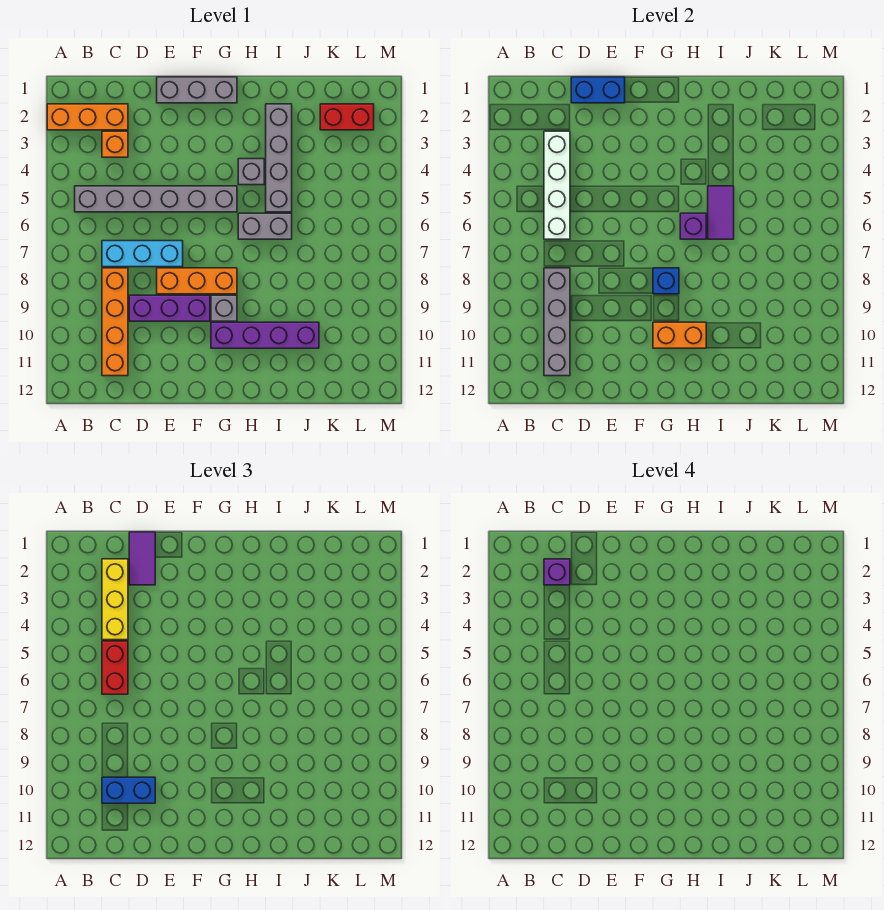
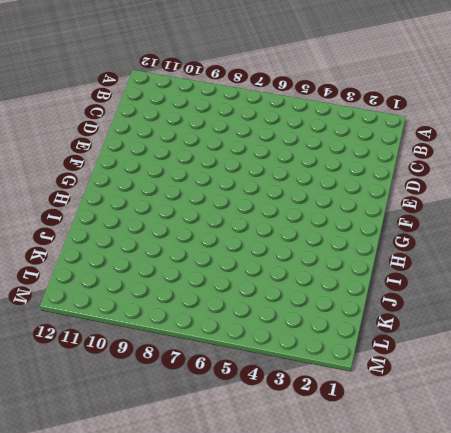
none -> orange brick A2:C2 level 1
none -> grey brick B5:G5 level 1
none -> orange brick C3 level 1

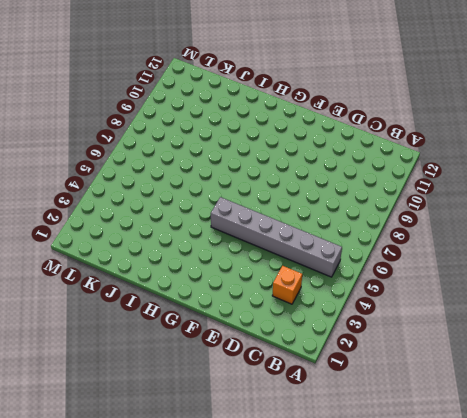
none -> orange brick A2:C2 level 1
none -> cyan brick C7:E7 level 1
none -> orange brick C8:C11 level 1

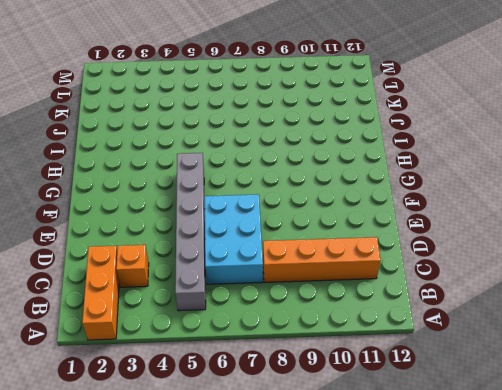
cyan brick C6:E7 level 1 -> cyan brick C7:E7 level 1
none -> purple brick D9:F9 level 1
none -> grey brick E1:G1 level 1
none -> orange brick E8:G8 level 1

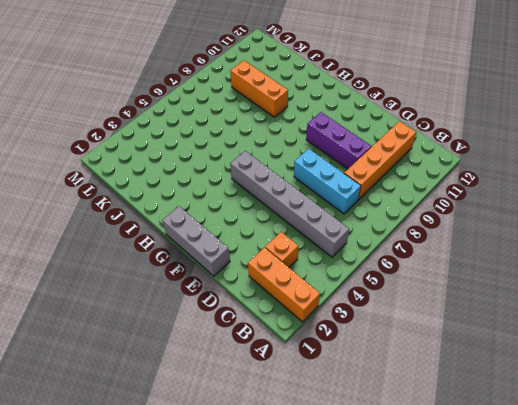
orange brick I9:K9 level 1 -> orange brick E8:G8 level 1
none -> grey brick G9 level 1
none -> purple brick G10:J10 level 1
none -> grey brick H4 level 1

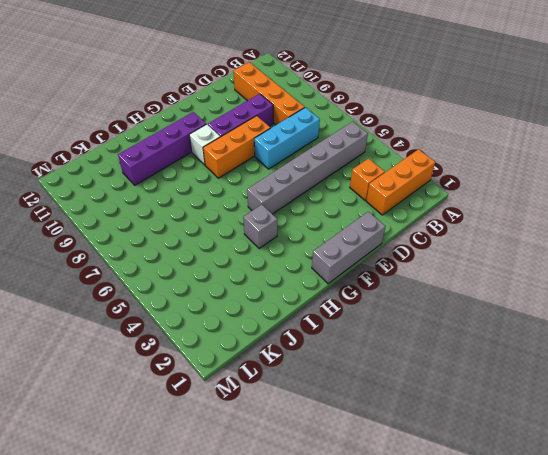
white brick G9 level 1 -> grey brick G9 level 1
none -> grey brick H6:I6 level 1
none -> grey brick I2:I5 level 1
none -> red brick K2:L2 level 1

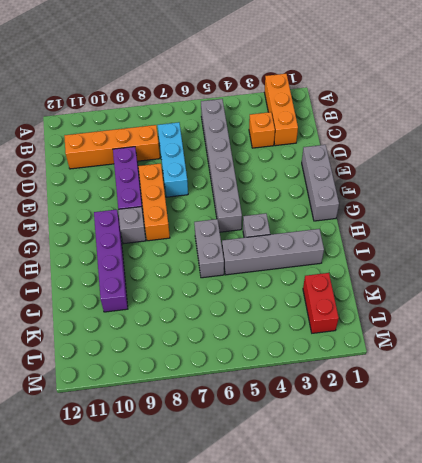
none -> white brick C3:C6 level 2
none -> grey brick C8:C11 level 2
none -> blue brick D1:E1 level 2

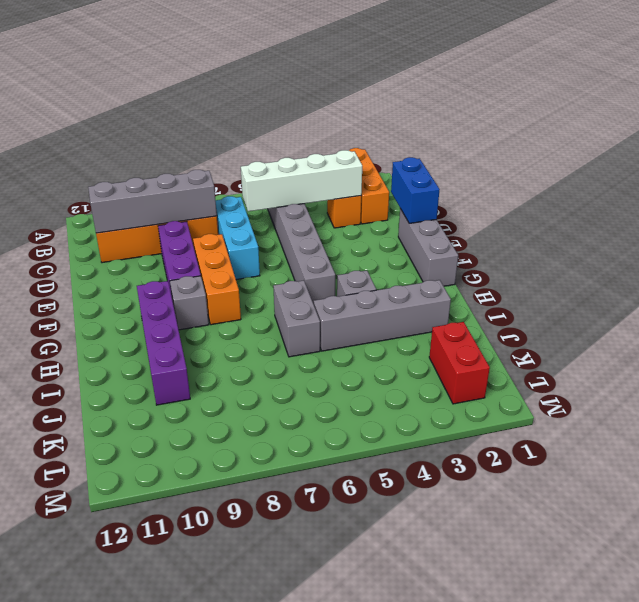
none -> blue brick G8 level 2
none -> orange brick G10:H10 level 2
none -> purple brick H6 level 2

